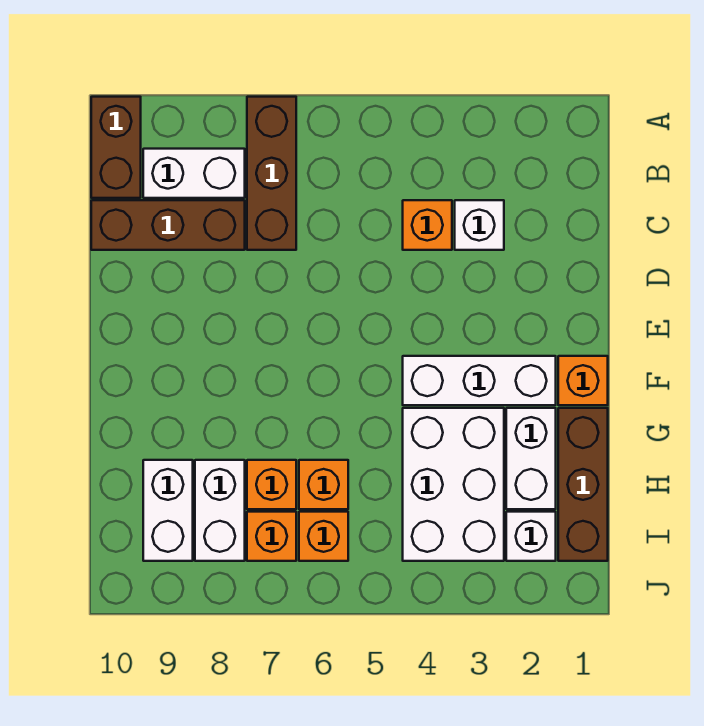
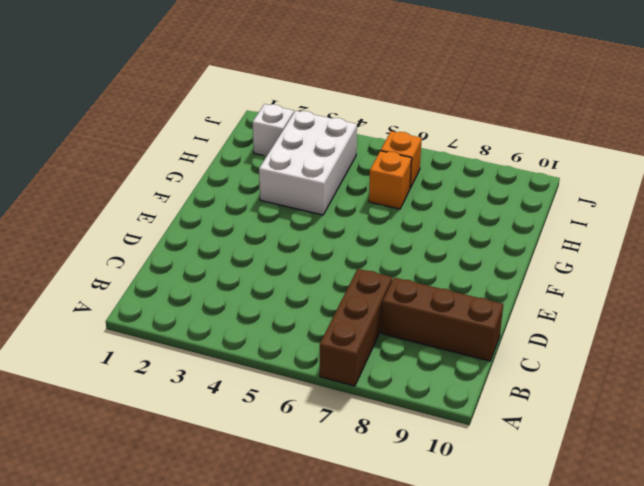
none -> brown brick A10:B10 level 1
none -> white brick B8:B9 level 1
none -> white brick C3 level 1

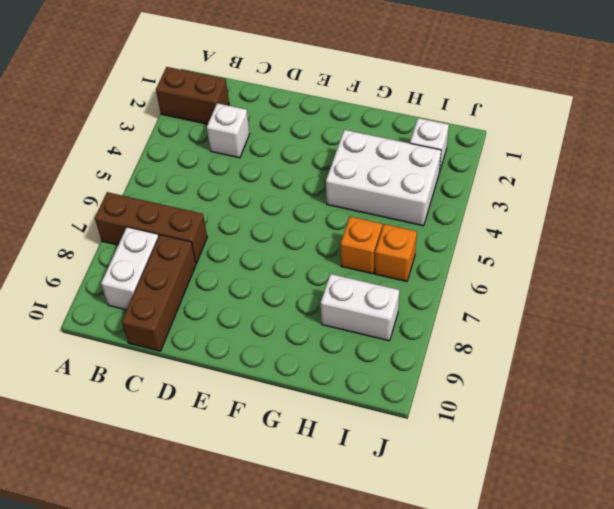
brown brick A2:B2 level 1 -> brown brick A10:B10 level 1
none -> orange brick C4 level 1
none -> orange brick F1 level 1
none -> white brick F2:F4 level 1

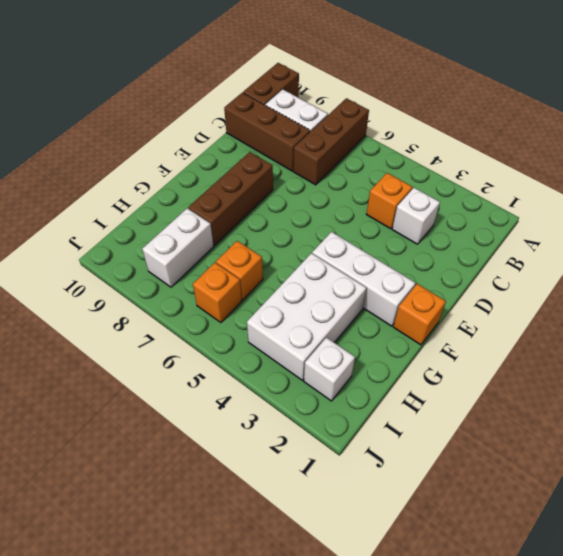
brown brick E8:G8 level 1 -> brown brick G1:I1 level 1
none -> white brick G2:H2 level 1
none -> orange brick H7 level 1
none -> white brick H9:I9 level 1

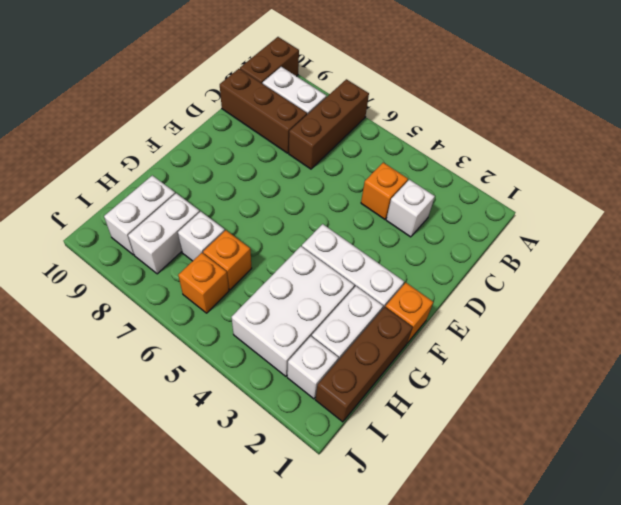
white brick H7 level 1 -> orange brick H7 level 1
none -> orange brick I7 level 1

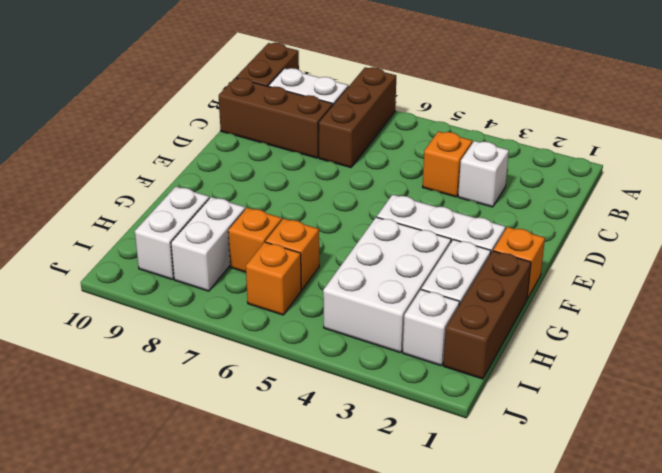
none -> orange brick I7 level 1

